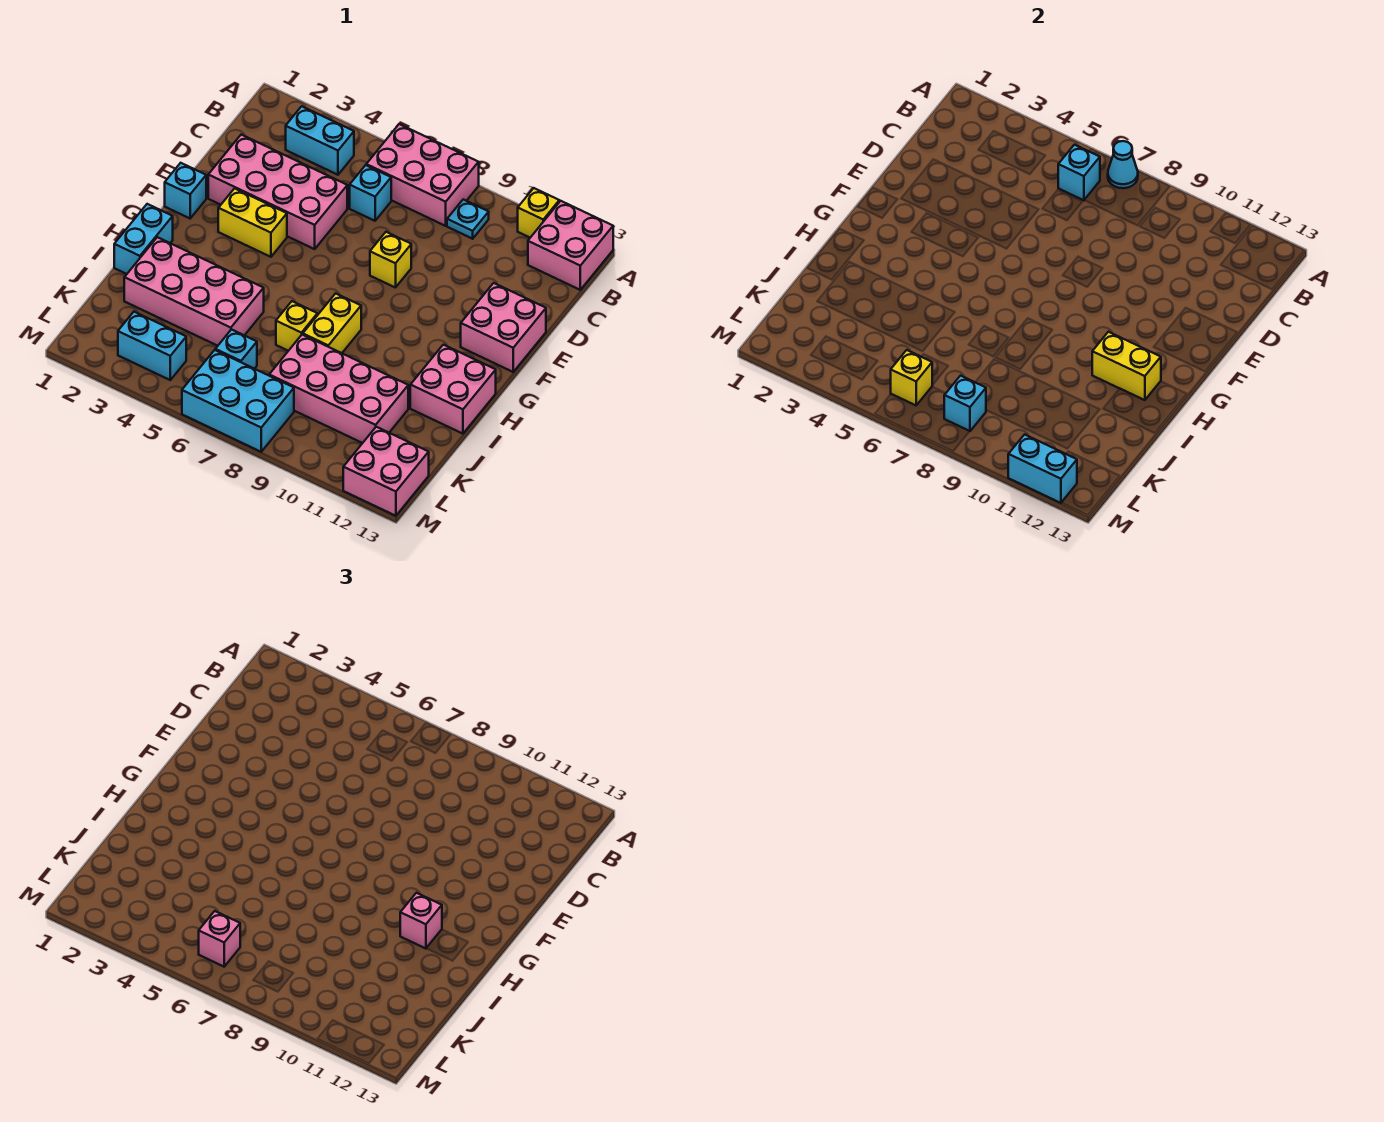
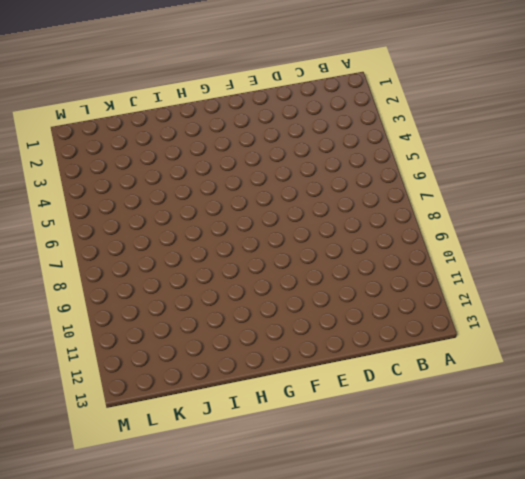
none -> pink brick A6:B8 level 1
none -> yellow brick A11 level 1
none -> pink brick A12:B13 level 1

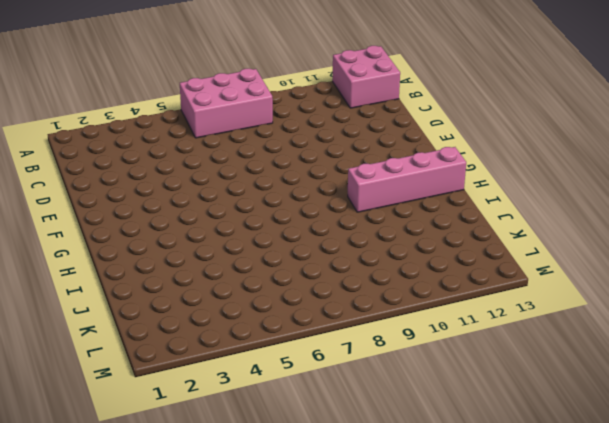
pink brick H10:H13 level 1 -> pink brick H12:I13 level 1
none -> yellow brick A11 level 1
none -> cyan brick B3:B4 level 1
none -> cyan plate B9 level 1

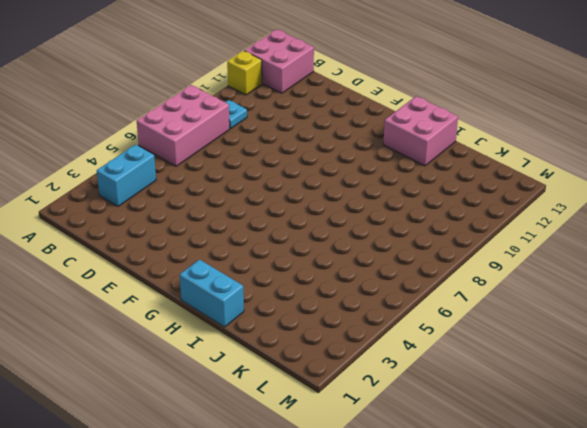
none -> cyan brick C6 level 1
none -> pink brick D2:E5 level 1
none -> yellow brick E8 level 1

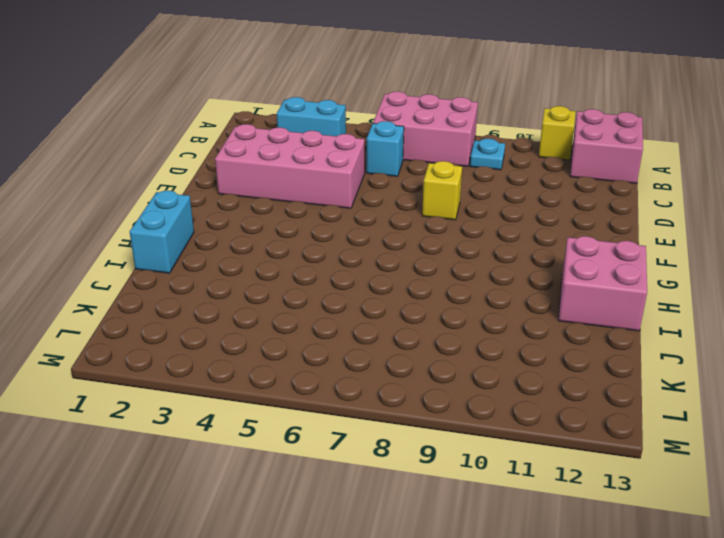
none -> pink brick E12:F13 level 1
none -> cyan brick F1 level 1
none -> yellow brick F3:F4 level 1

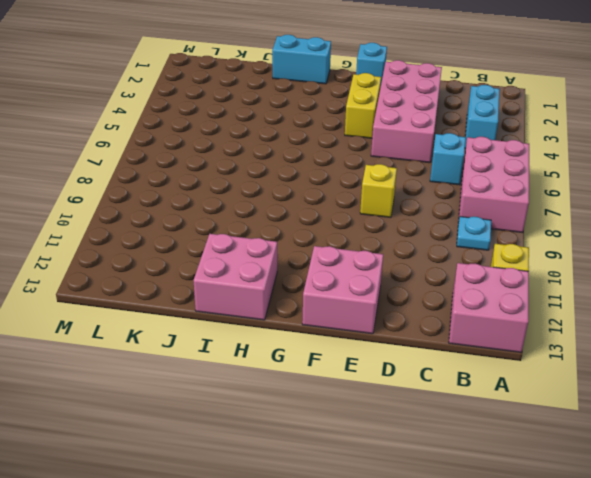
none -> yellow brick H8:I8 level 1
none -> pink brick I2:J5 level 1
none -> yellow brick I7 level 1

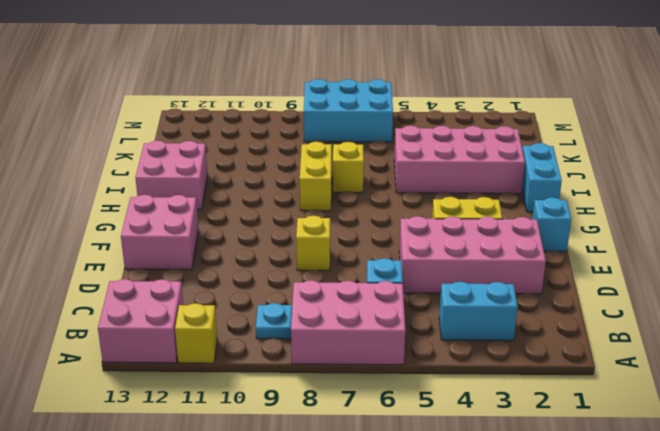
none -> pink brick J8:K11 level 1
none -> cyan brick K6 level 1
none -> cyan brick L3:L4 level 1

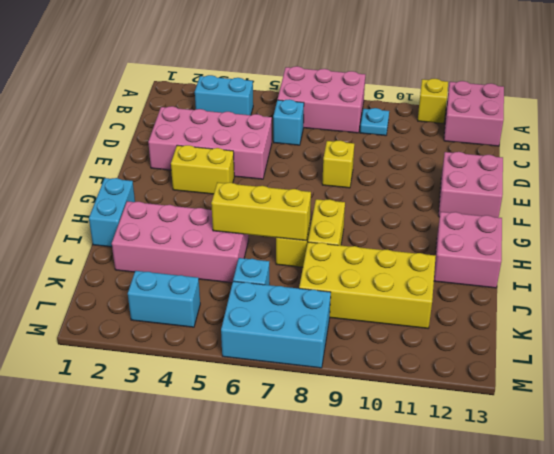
yellow brick I5:I7 level 2 -> none
yellow brick J8:K11 level 1 -> pink brick J8:K11 level 1
none -> cyan brick F1 level 1
none -> pink brick L12:M13 level 1
none -> cyan cone A7 level 2

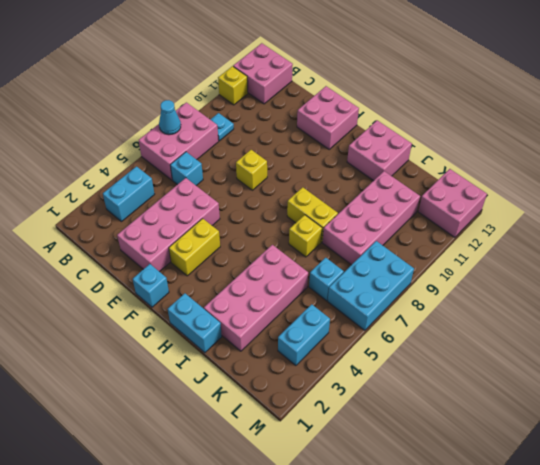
none -> cyan brick B6 level 2
none -> yellow brick H11:H12 level 2
none -> yellow brick L6 level 2

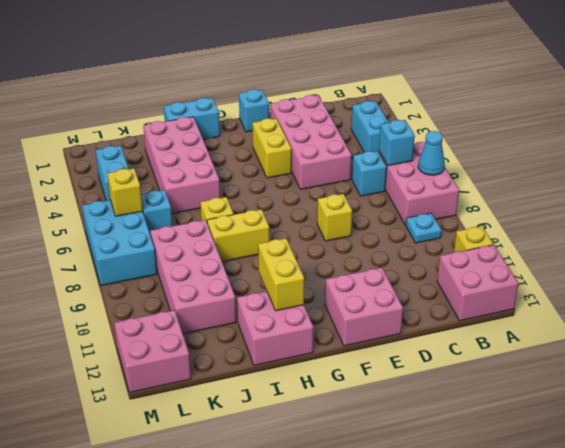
none -> cyan brick L8 level 2
none -> cyan brick M11:M12 level 2
none -> pink brick H11 level 3

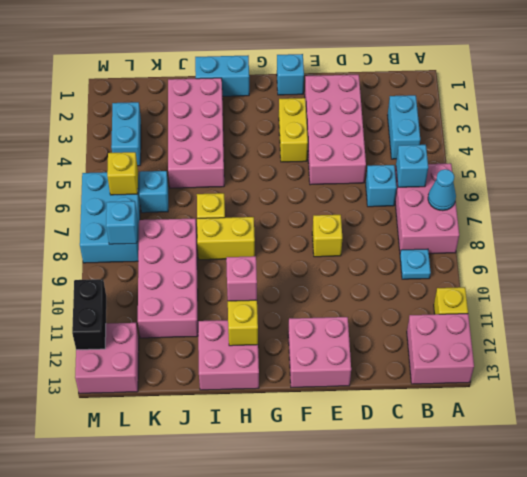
black brick M11:M12 level 2 -> cyan brick M11:M12 level 2
none -> pink brick L6 level 3

